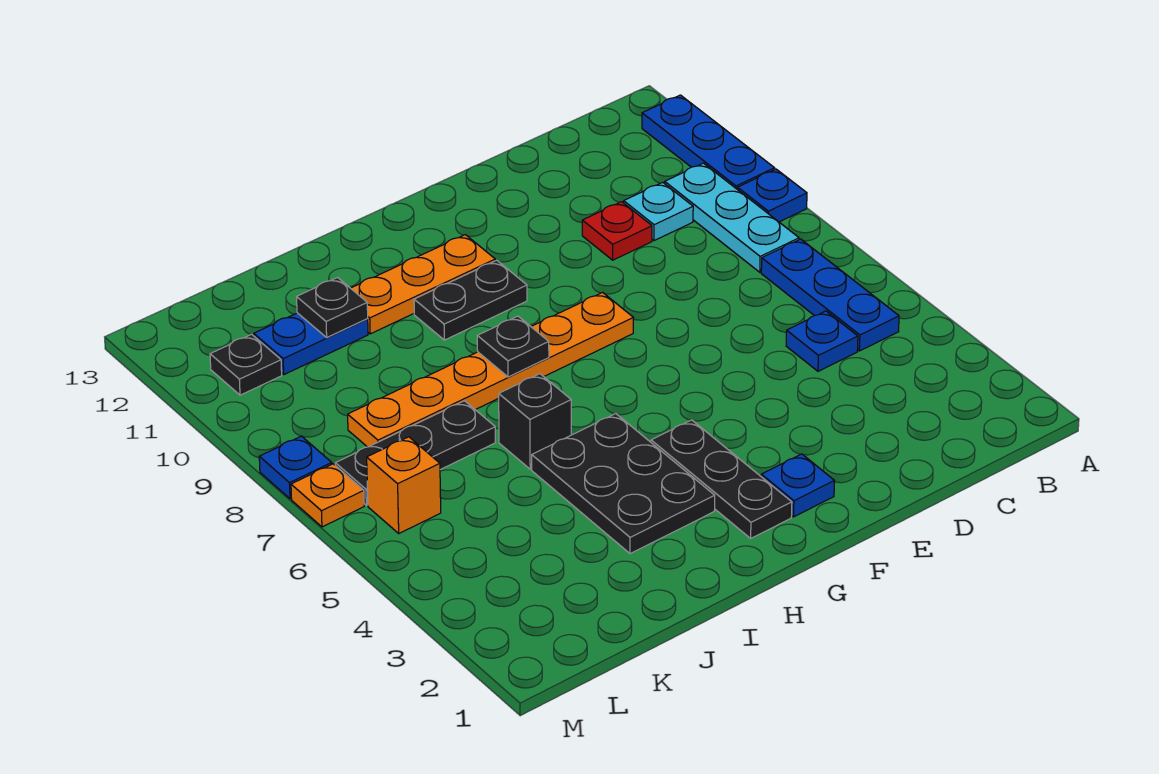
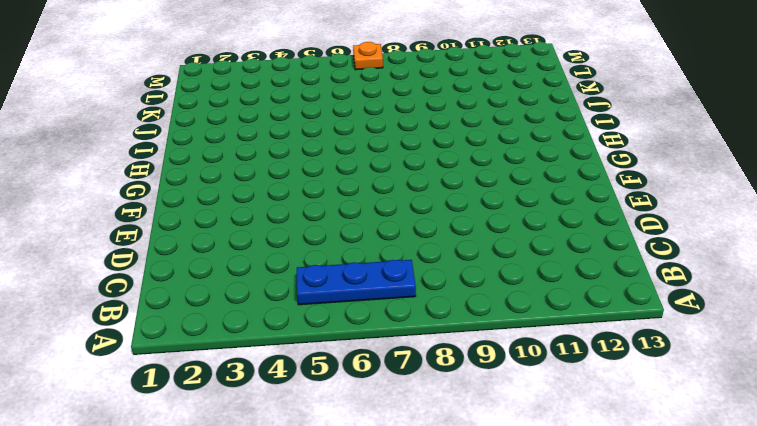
none -> blue plate A9 level 1
none -> blue plate A10:A12 level 1
none -> cyan plate B8:B10 level 1

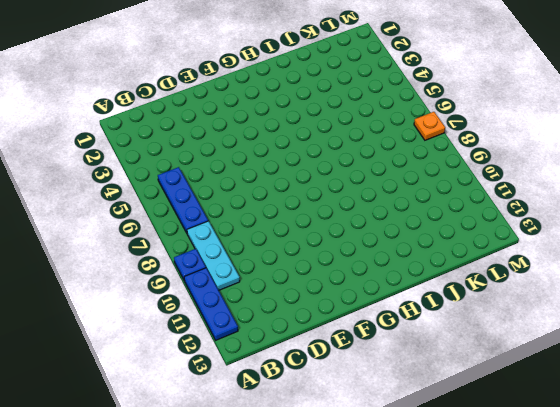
none -> blue plate C5 level 1
none -> cyan plate C10 level 1
none -> red plate D10 level 1

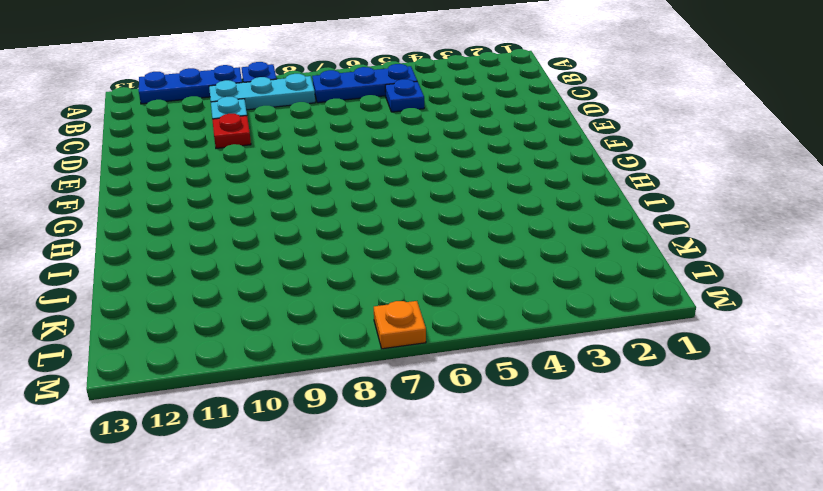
none -> blue plate F2 level 1
none -> orange plate F8:K8 level 1
none -> black plate G2:G4 level 1

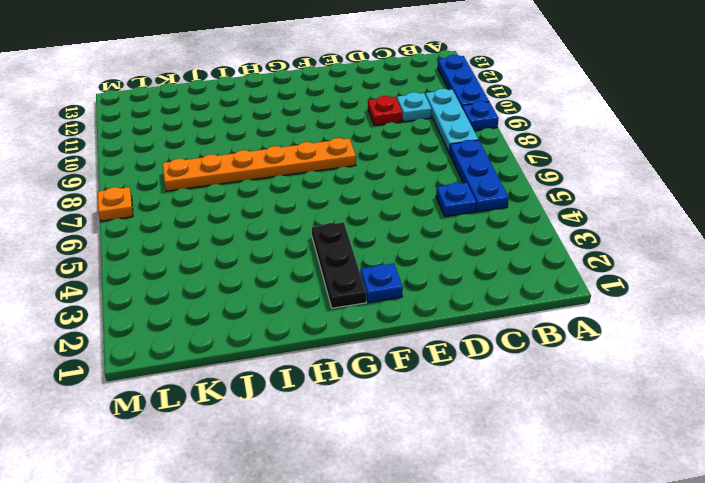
none -> black plate G10:H10 level 1
none -> orange plate G11:I11 level 1
none -> black plate H3:I5 level 1

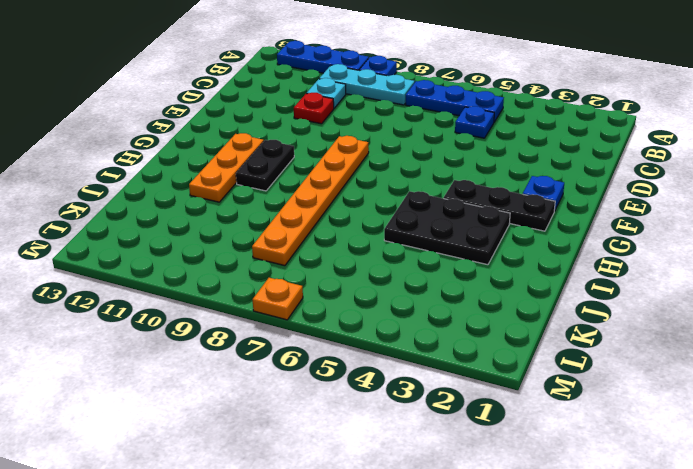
none -> black brick I6 level 1
none -> black plate J7:L7 level 1
none -> blue plate J11:K11 level 1

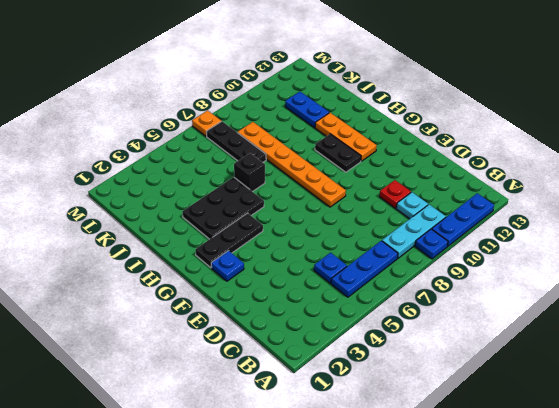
none -> orange brick L6 level 1
none -> black plate L11 level 1
none -> blue plate M8 level 1

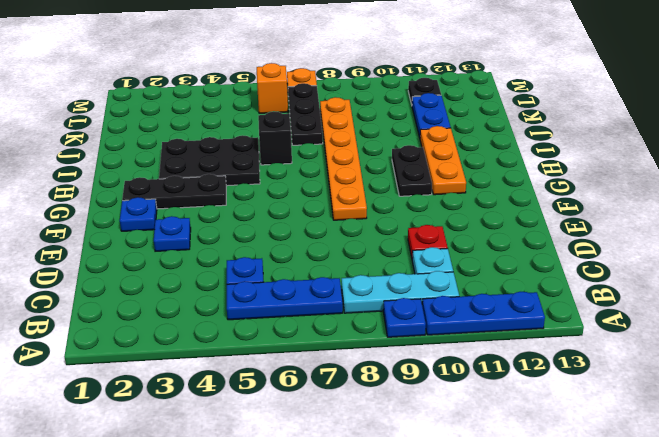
blue plate E3 level 1 -> blue plate M8 level 1
none -> black plate H8 level 2
none -> black plate J11 level 2

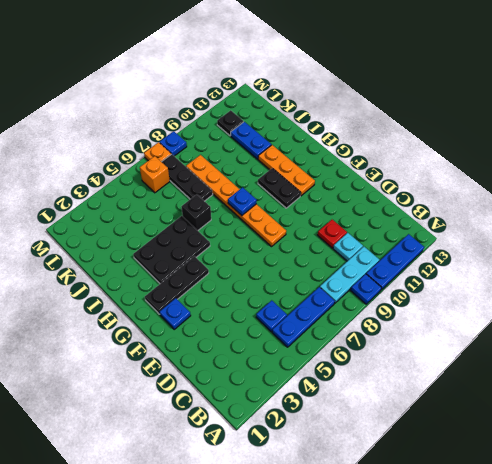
blue plate H8 level 2 -> black plate H8 level 2
none -> black plate J11 level 2

